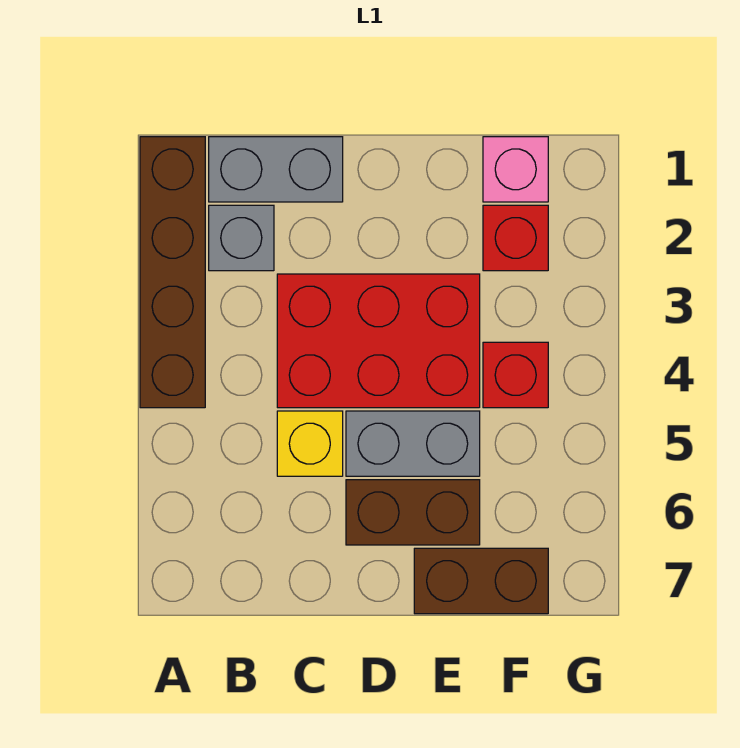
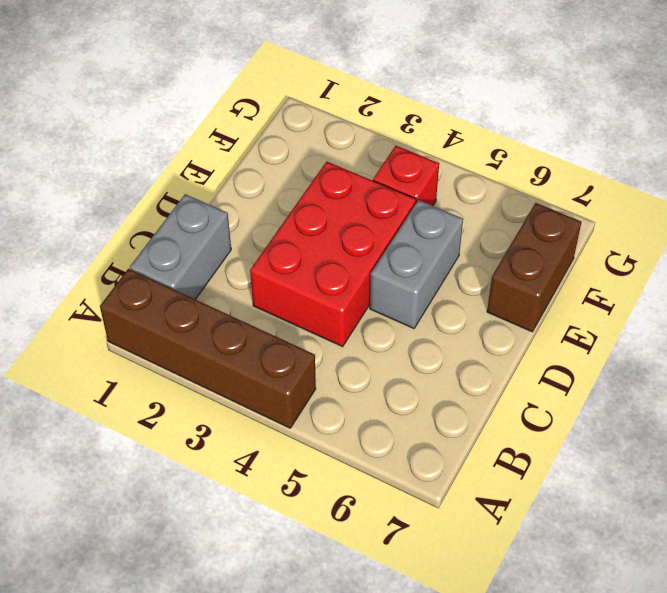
none -> grey brick B2 level 1
none -> yellow brick C5 level 1

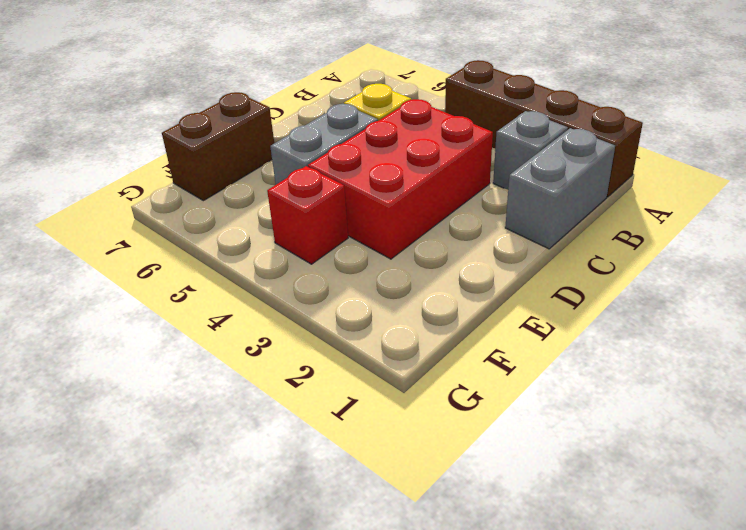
none -> brown brick D6:E6 level 1
none -> pink brick F1 level 1

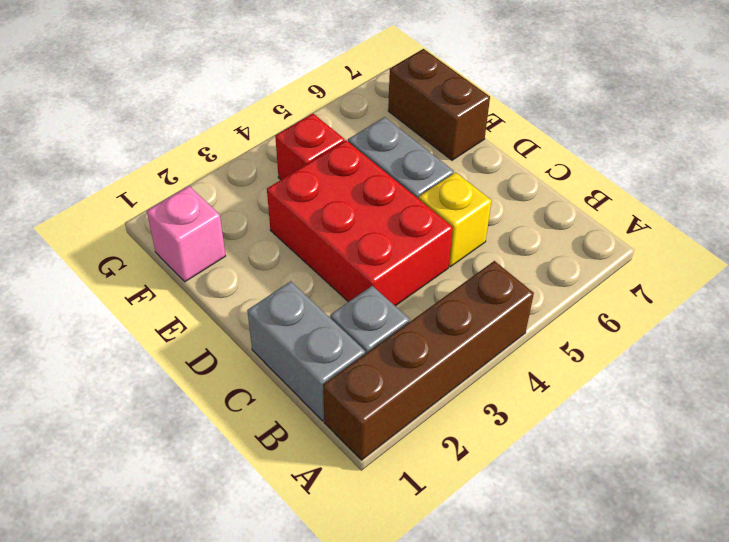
none -> brown brick D6:E6 level 1
none -> red brick F2 level 1

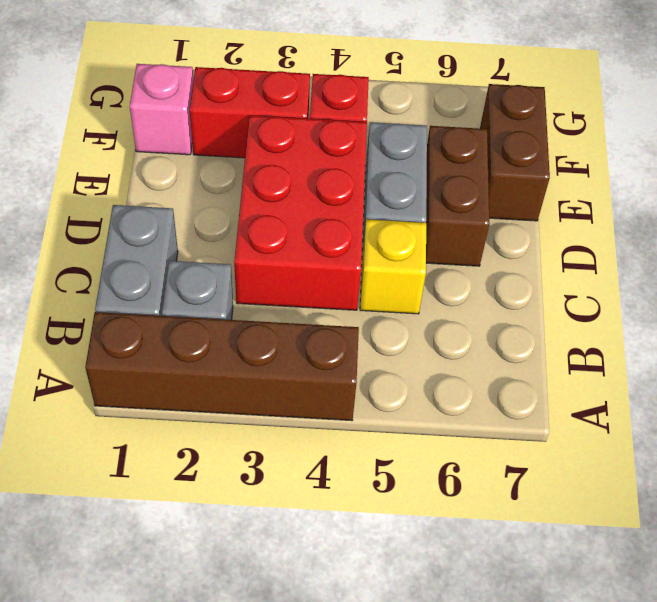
red brick F2:F3 level 1 -> red brick F2 level 1

